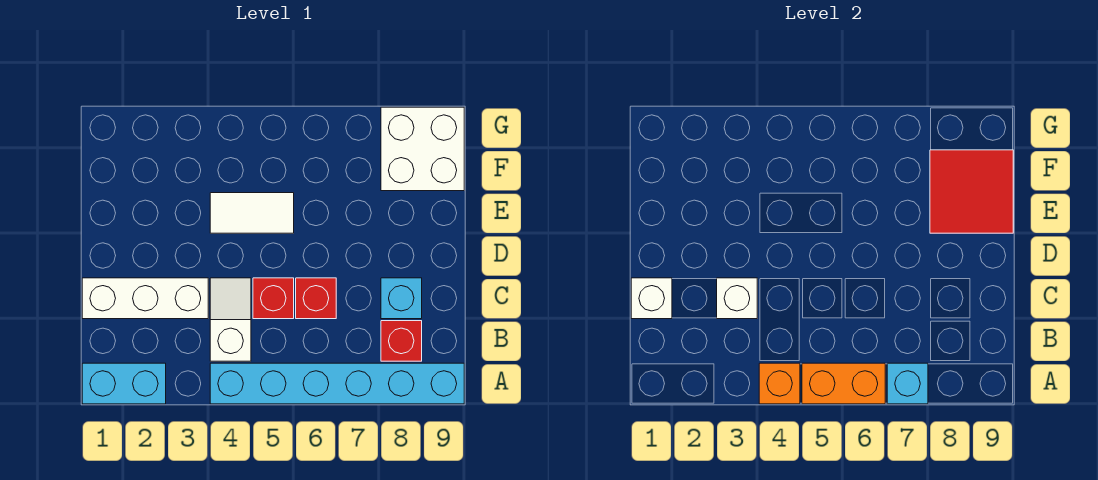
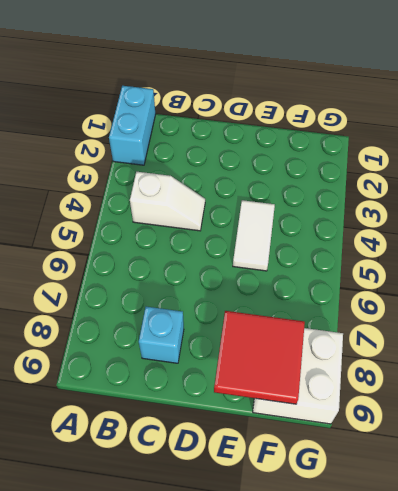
none -> cyan brick A4:A9 level 1
none -> red brick B8 level 1
none -> white brick C1:C3 level 1

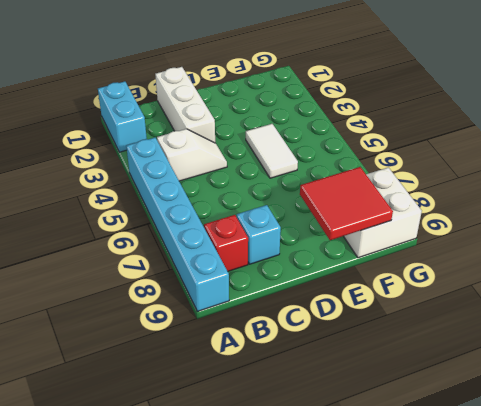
none -> red brick C5 level 1
none -> red brick C6 level 1
none -> orange brick A4 level 2

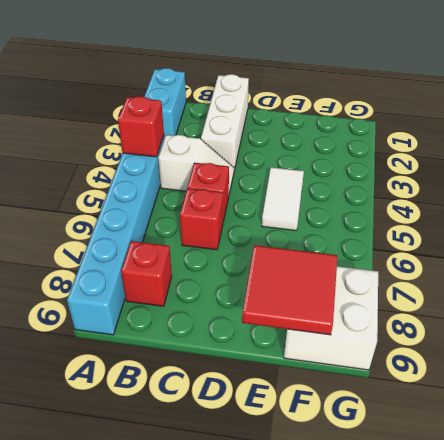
red brick A4 level 2 -> orange brick A4 level 2
none -> cyan brick C8 level 1
none -> orange brick A5:A6 level 2
none -> cyan brick A7 level 2

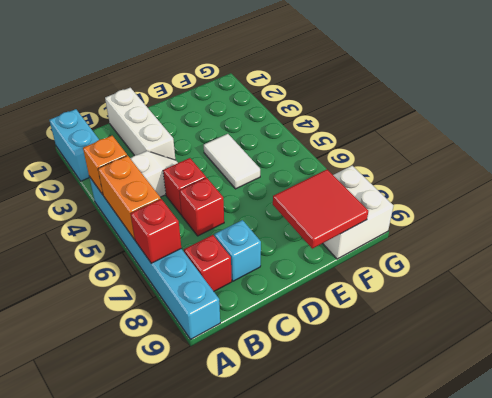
red brick A7 level 2 -> cyan brick A7 level 2
none -> white brick C1 level 2
none -> white brick C3 level 2

